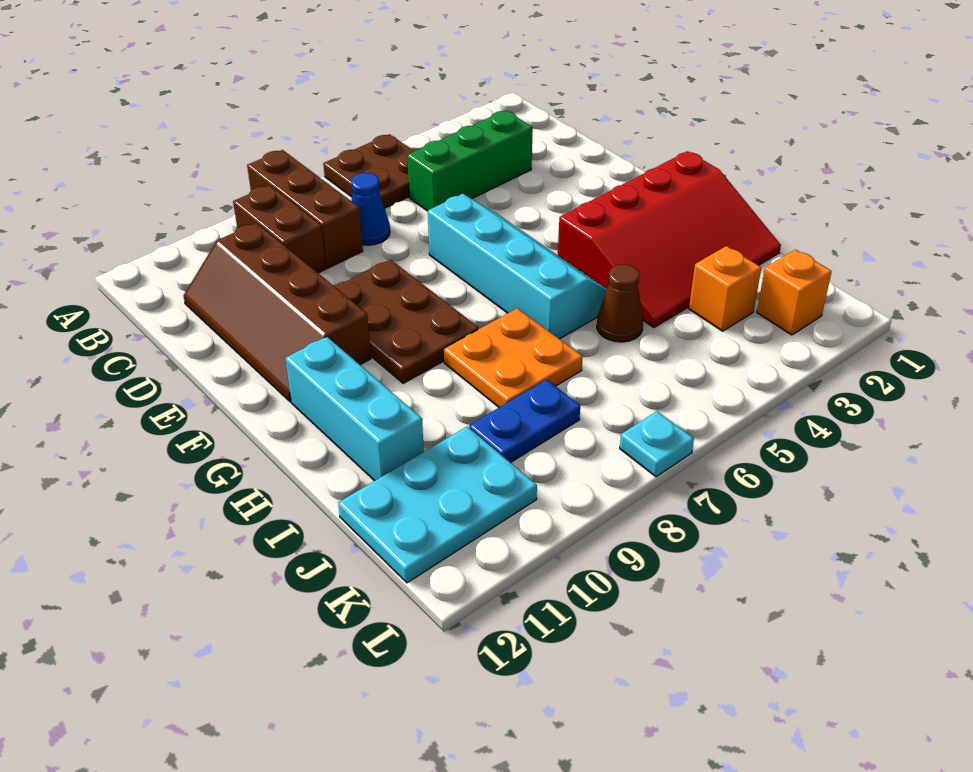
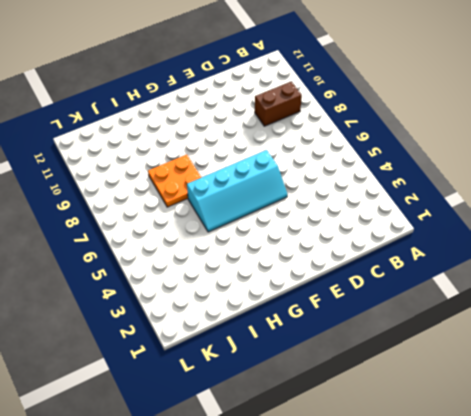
none -> brown plate A5:B6 level 1
none -> brown brick A8:C8 level 1
none -> green brick C3:C5 level 1

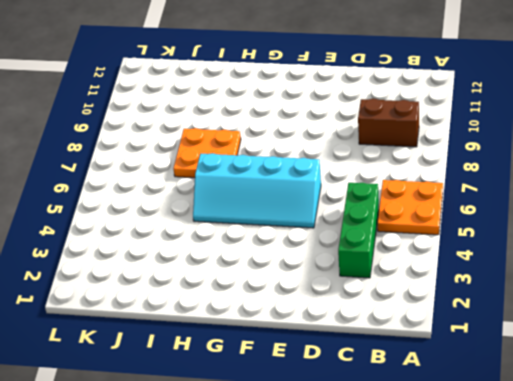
orange plate A5:B6 level 1 -> brown plate A5:B6 level 1
none -> brown brick A8:C8 level 1
none -> blue cone C7 level 1
none -> brown slope C10:F11 level 1 top 10

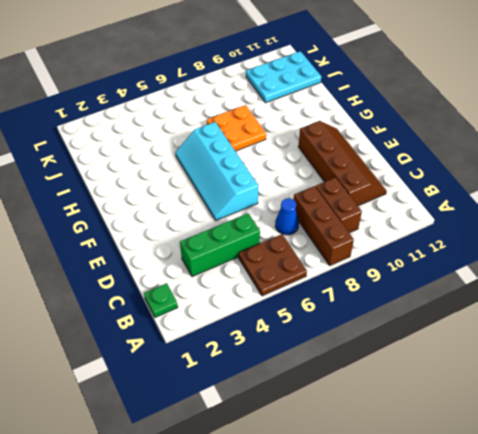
green plate B1 level 1 -> none
none -> brown plate E8:G9 level 1
none -> red slope G1:I4 level 1 top G
none -> cyan brick G11:I11 level 1

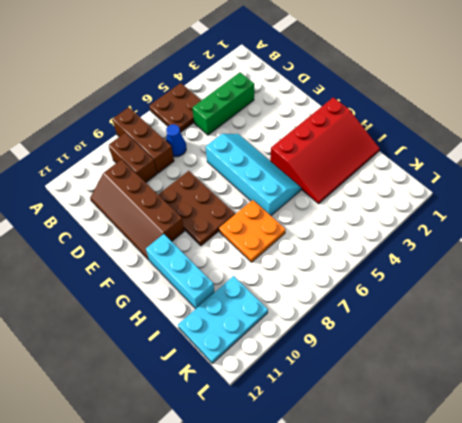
none -> brown cone I5 level 1
none -> orange brick J3 level 1
none -> blue plate J8:J9 level 1

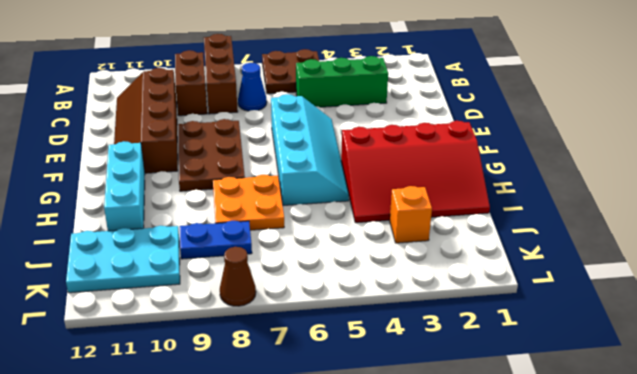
brown cone L8 level 1 -> brown cone I5 level 1
none -> orange brick K2 level 1
none -> cyan plate L7 level 1

